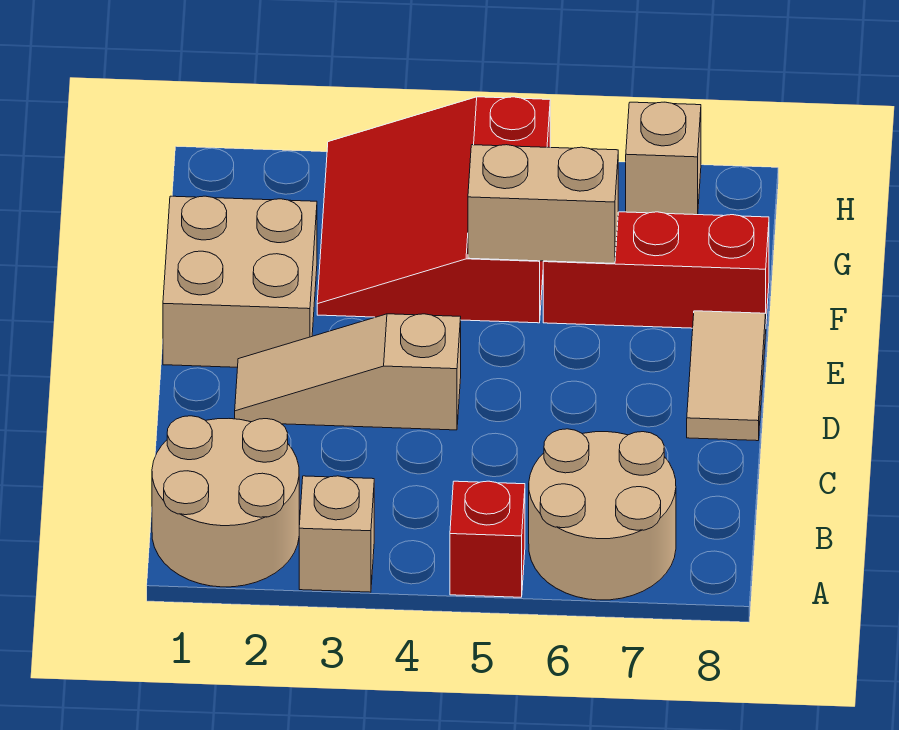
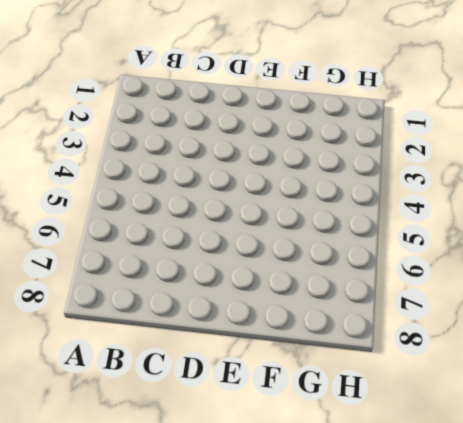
none -> tan round brick A1:B2 level 1
none -> tan brick A3 level 1

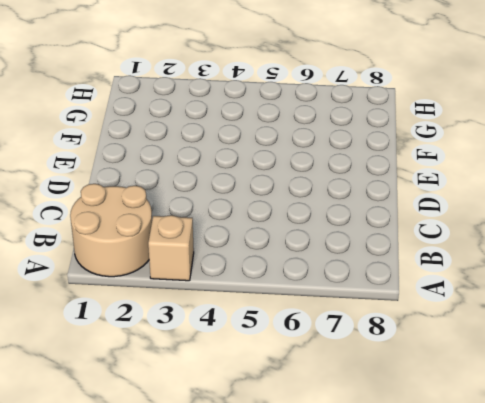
none -> red brick A5 level 1
none -> tan round brick A6:B7 level 1

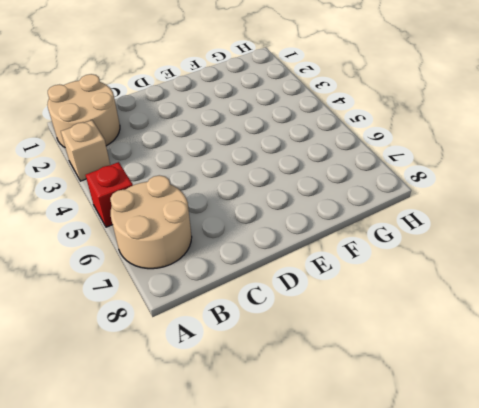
none -> tan slope D2:D4 level 1 top 4
none -> tan tile D8:E8 level 1

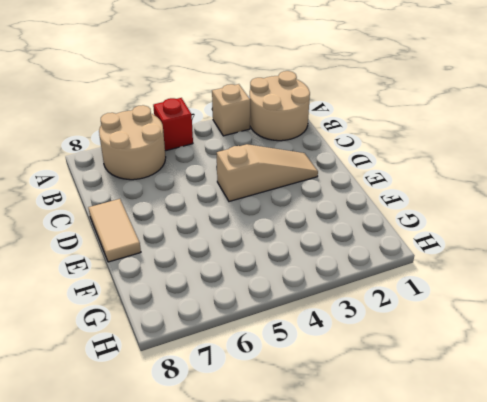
none -> tan brick E1:F2 level 1
none -> red slope F3:H5 level 1 top 5

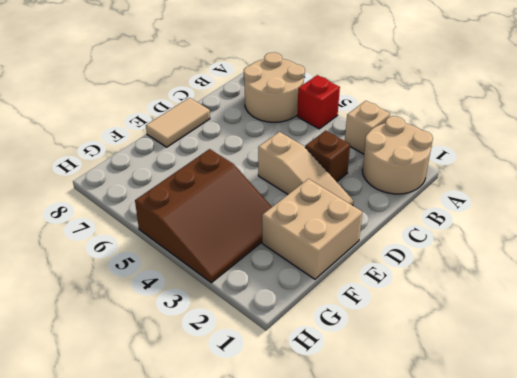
brown brick C3 level 1 -> none
brown slope F3:H5 level 1 top 5 -> red slope F3:H5 level 1 top 5
none -> red brick F6:F8 level 1
none -> tan brick H7 level 1

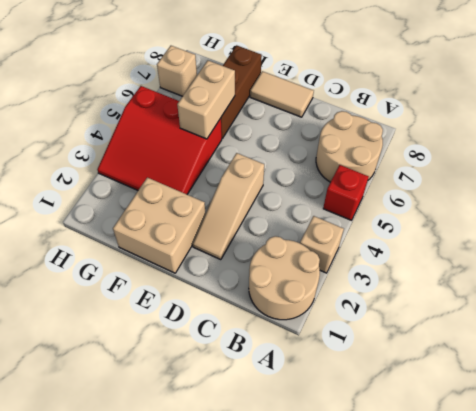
brown brick F6:F8 level 1 -> red brick F6:F8 level 1

